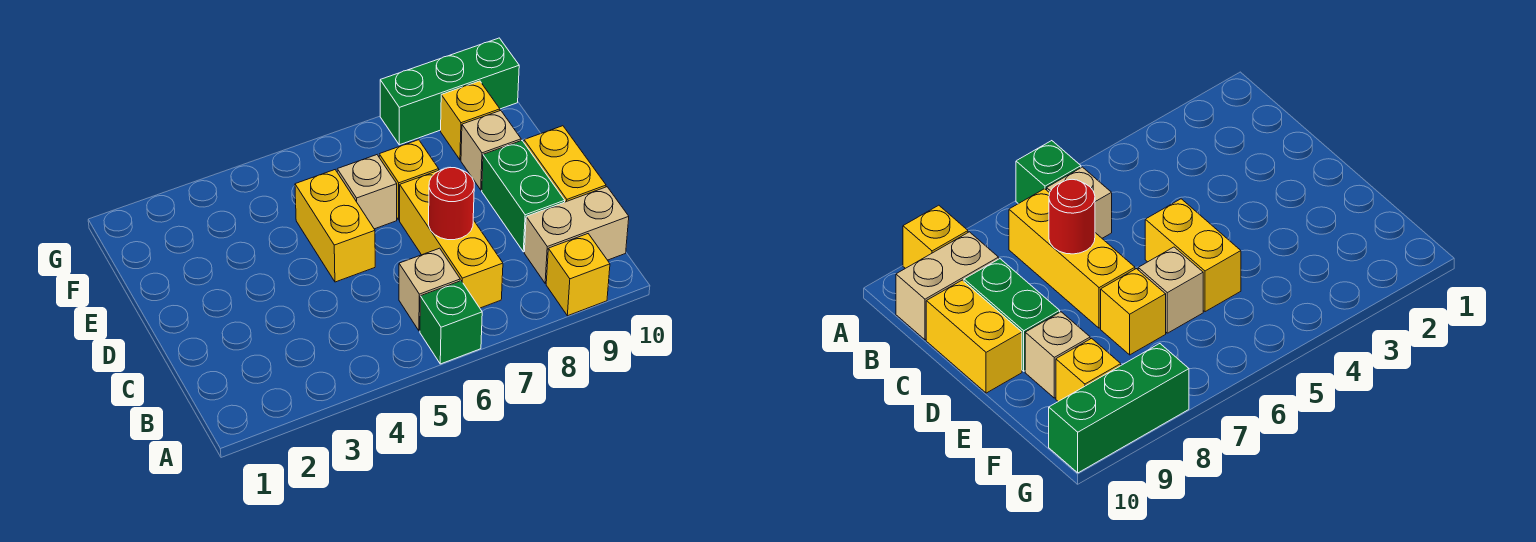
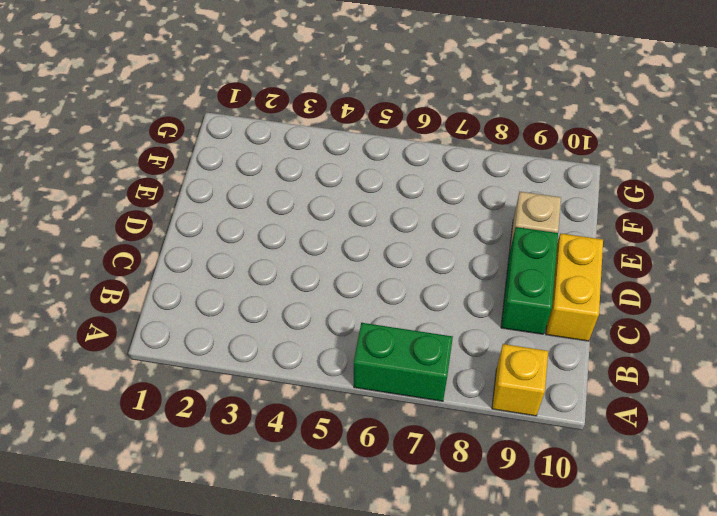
green brick A6:A7 level 1 -> green brick A6 level 1
none -> tan brick B6 level 1
none -> yellow brick B7:D7 level 1
none -> tan brick B9:B10 level 1

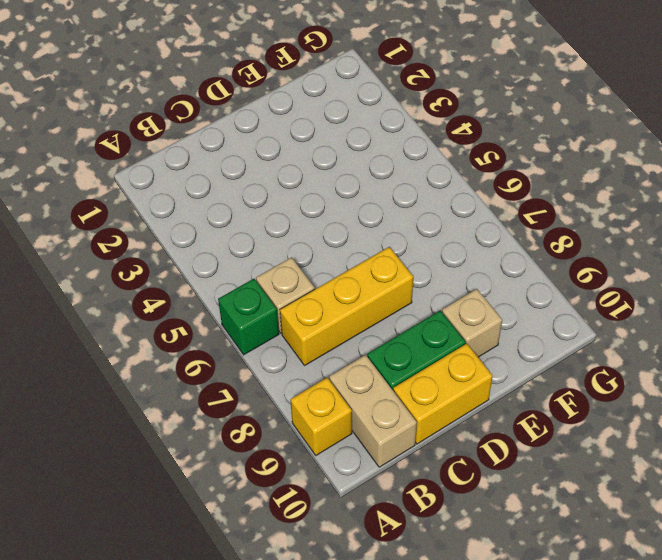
none -> yellow brick D5:E5 level 1
none -> tan brick E6 level 1
none -> yellow brick E7 level 1

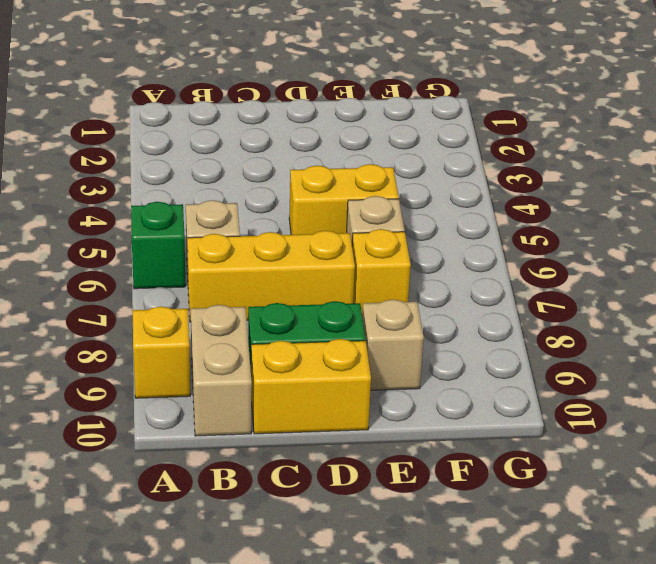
none -> yellow brick F9 level 1
none -> green brick G8:G10 level 1
none -> red round brick C7 level 2

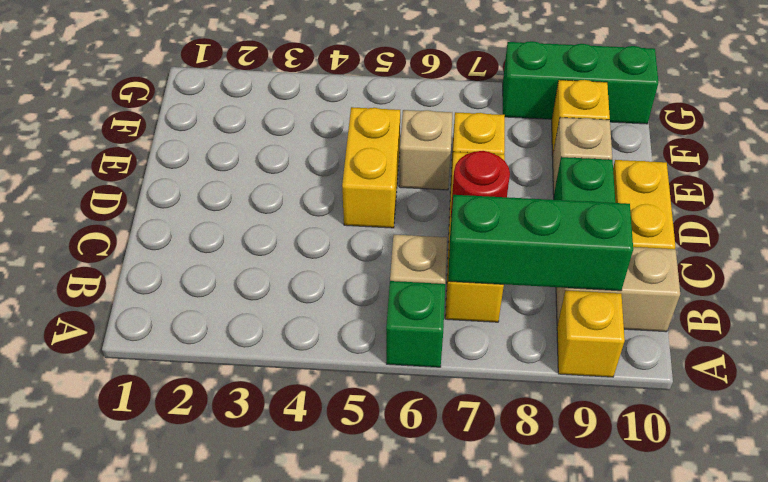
green brick B7:B9 level 2 -> none

